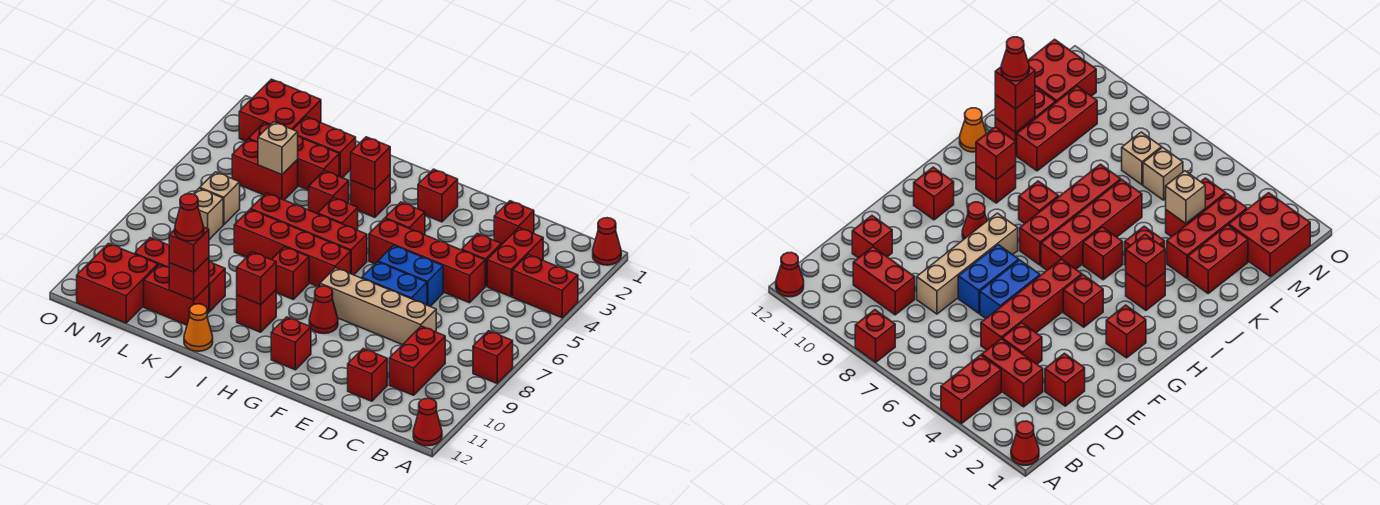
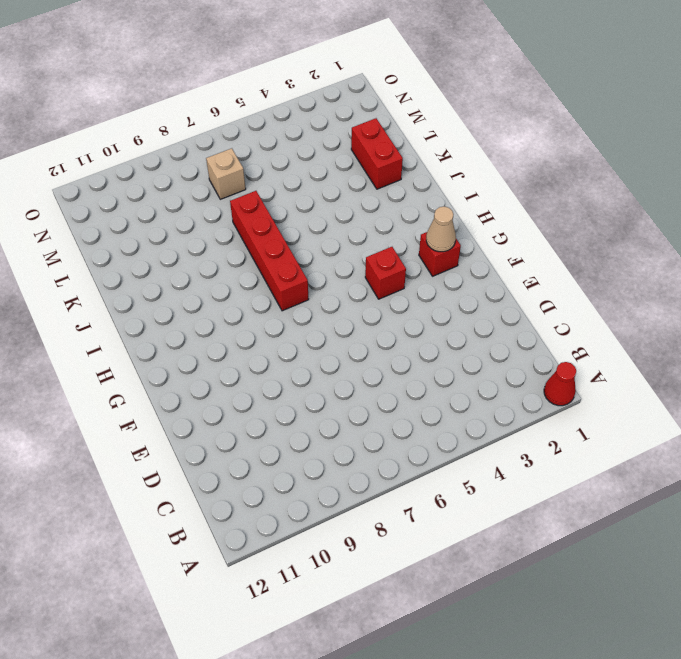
tan cone G2 level 2 -> none
none -> red brick A4:B4 level 1
none -> red brick A8 level 1
none -> red cone A12 level 1
none -> red brick C3:C4 level 1

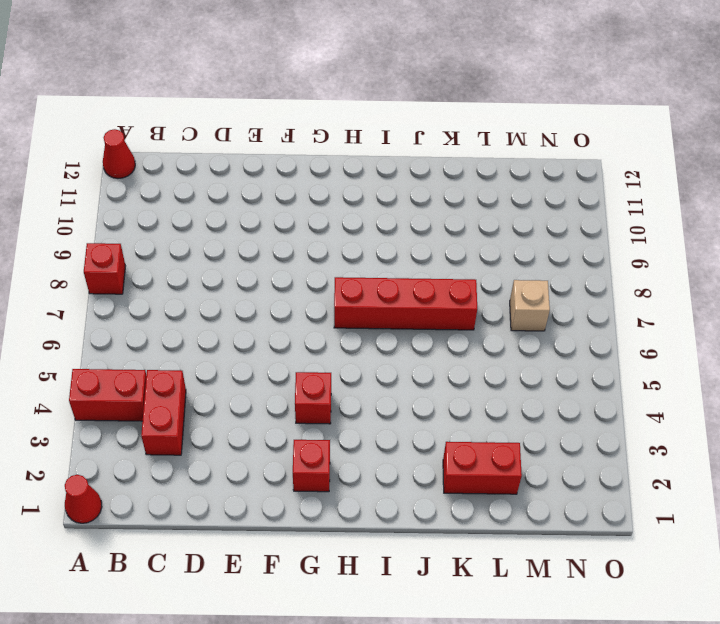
none -> red brick C9:C10 level 1
none -> red brick D2 level 1
none -> red brick D4 level 1
none -> red brick D5:G5 level 1

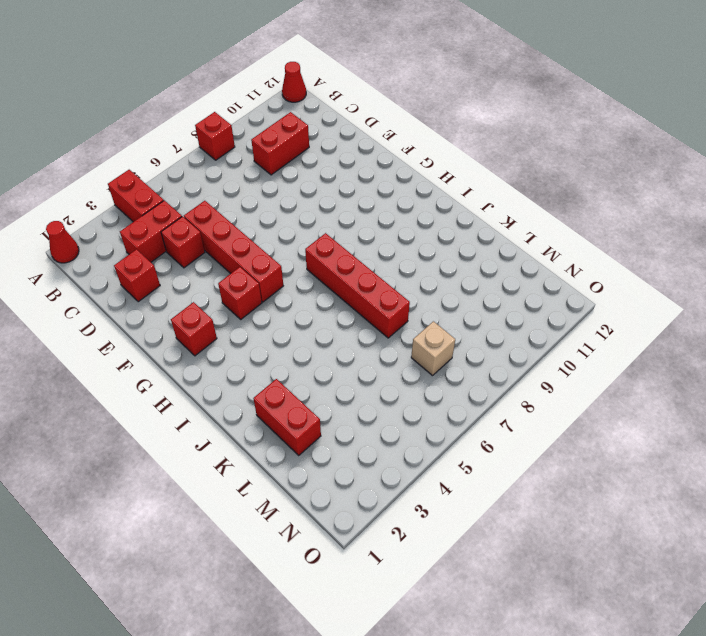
none -> tan brick D8:G8 level 1
none -> red brick D11 level 1
none -> blue brick E6:F6 level 1
none -> blue brick E7:F7 level 1

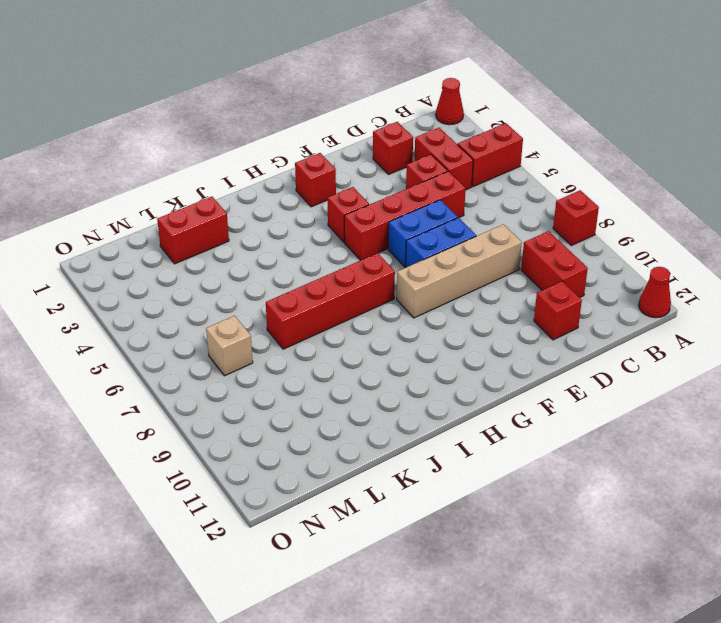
none -> red cone G9 level 1
none -> red brick G11 level 1
none -> red brick H6:K6 level 1
none -> red brick I3 level 1

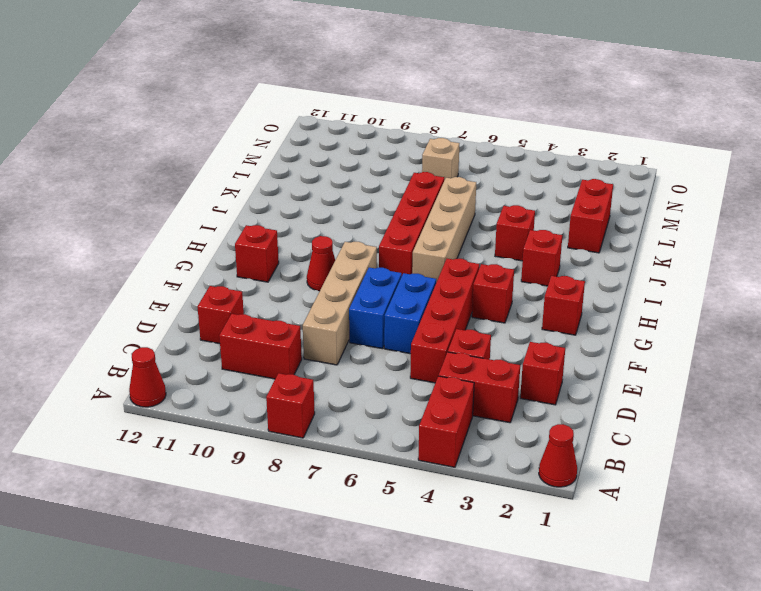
tan brick H6:K6 level 1 -> red brick H6:K6 level 1
none -> red brick I5 level 1
none -> red brick I8 level 1
none -> red brick I10 level 1
none -> orange cone J12 level 1

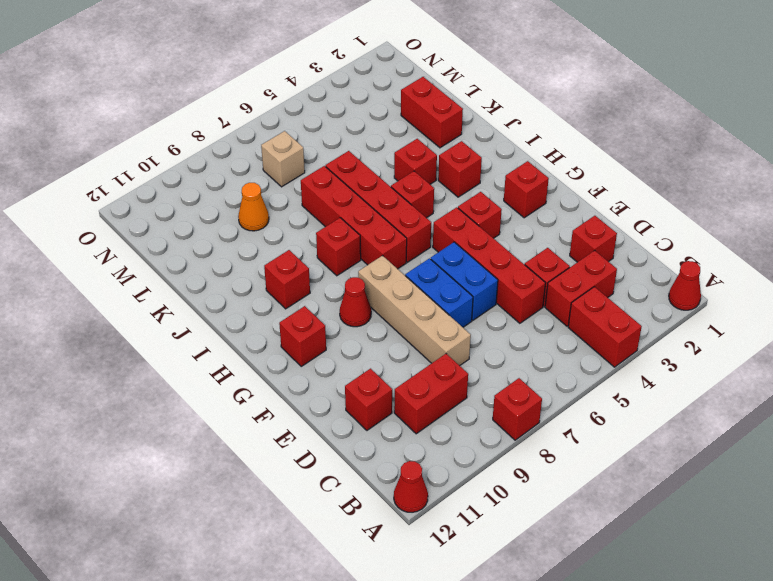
orange cone L9 level 1 -> orange cone J12 level 1
none -> red brick K3:M3 level 1
none -> red brick K10:M10 level 1
none -> red brick K11:L11 level 1
none -> red brick L4:M4 level 1

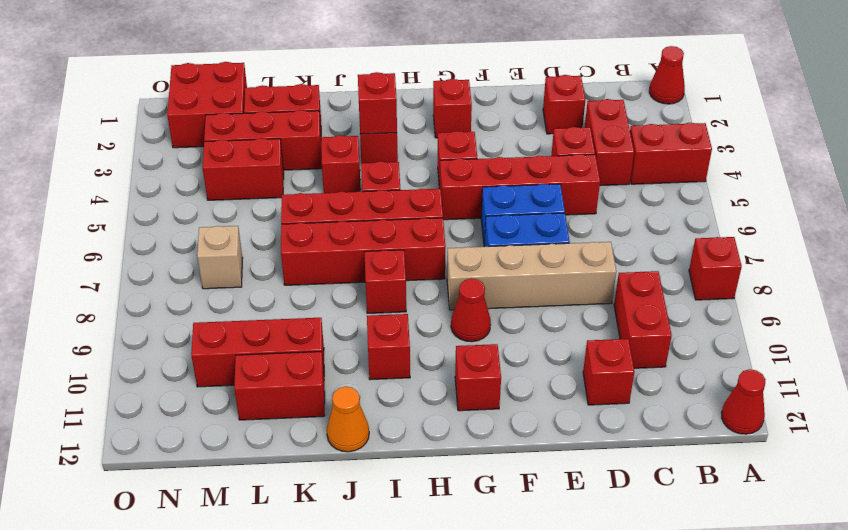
none -> tan brick M6 level 1
none -> red brick M11:N12 level 1
none -> red brick I10 level 2
none -> red brick K11 level 2

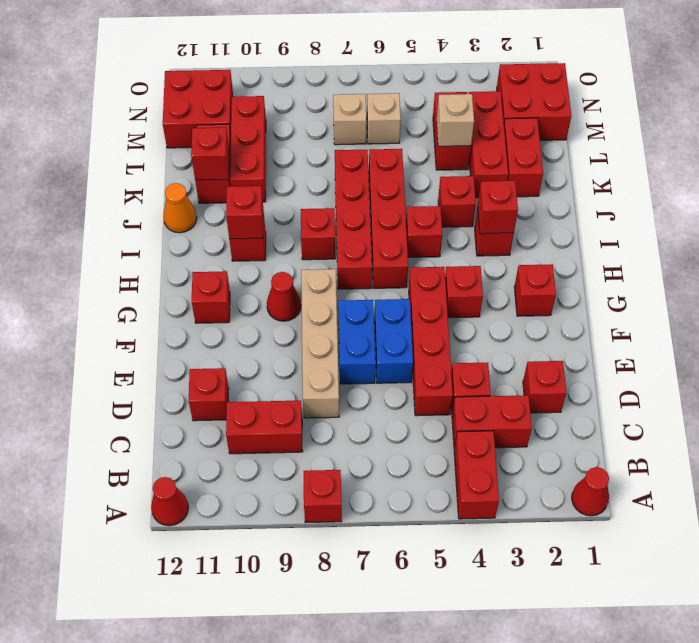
none -> red brick K11 level 3
none -> red cone K11 level 4

